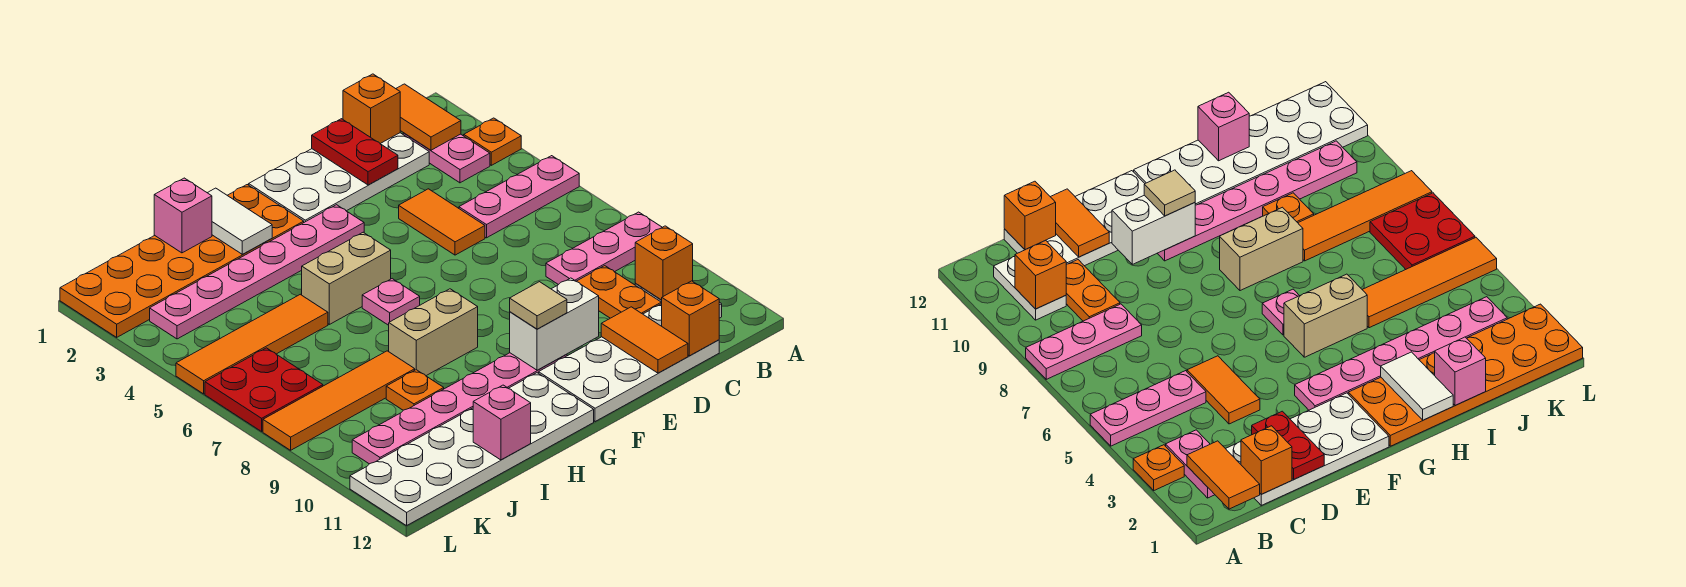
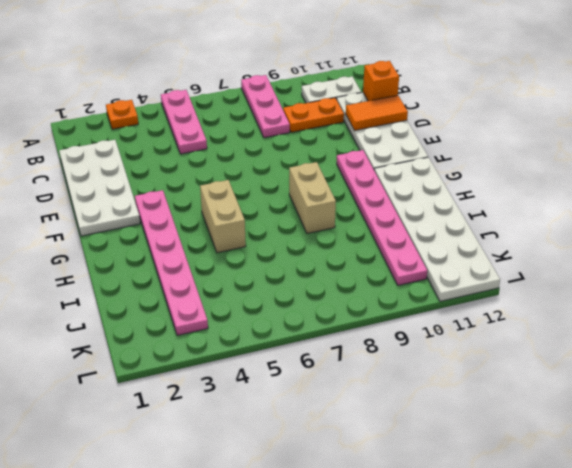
none -> pink plate B2:B3 level 1
none -> orange tile D4:D5 level 1
none -> orange plate G1:L2 level 1
none -> pink plate G6 level 1

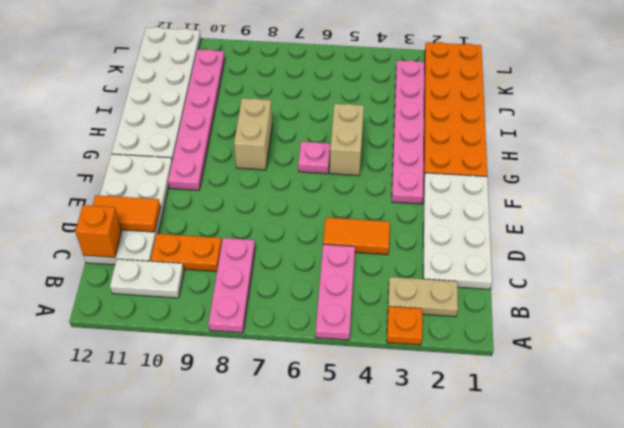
tan plate B2:B3 level 1 -> pink plate B2:B3 level 1
none -> orange tile I5:L5 level 1
none -> orange tile I8:L8 level 1
none -> orange plate I9 level 1
none -> red plate K6:L7 level 1

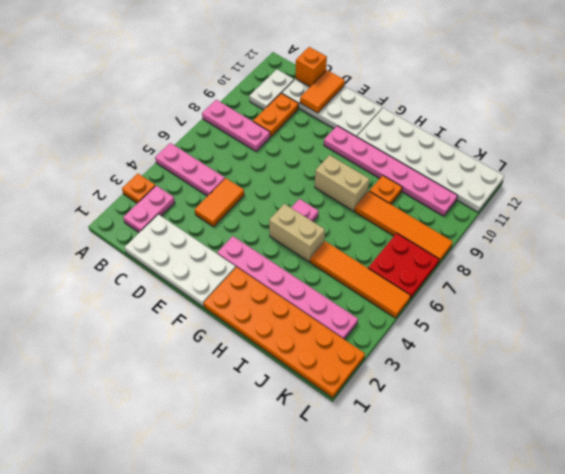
none -> orange tile B1:B2 level 2
none -> orange brick B10 level 2
none -> orange brick C1 level 2
none -> red plate D1:D2 level 2

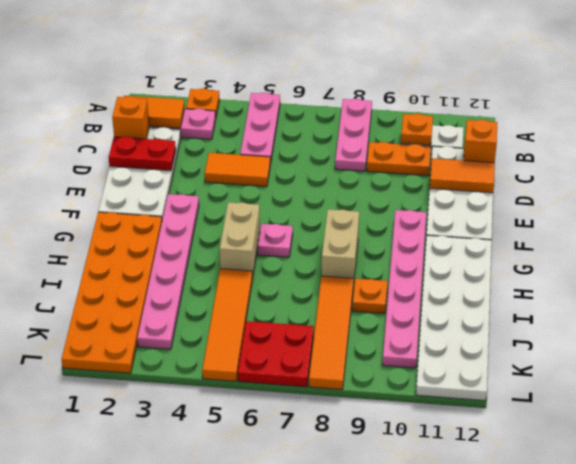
orange plate B10 level 2 -> orange brick B10 level 2
none -> white brick E10:F10 level 2
none -> white tile H1:H2 level 2
none -> pink brick I1 level 2
none -> pink brick I12 level 2

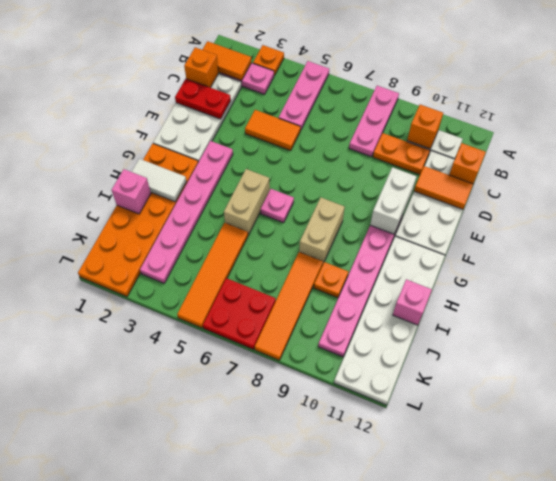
none -> tan tile F10 level 3

